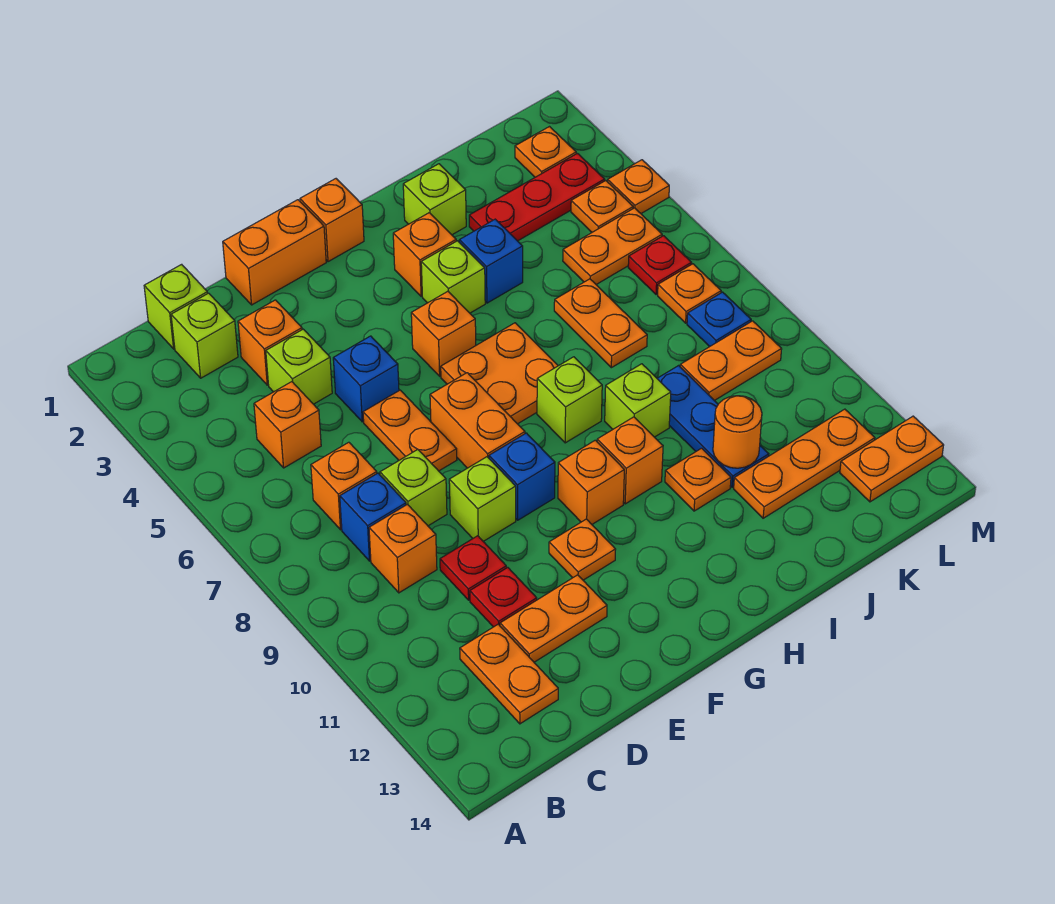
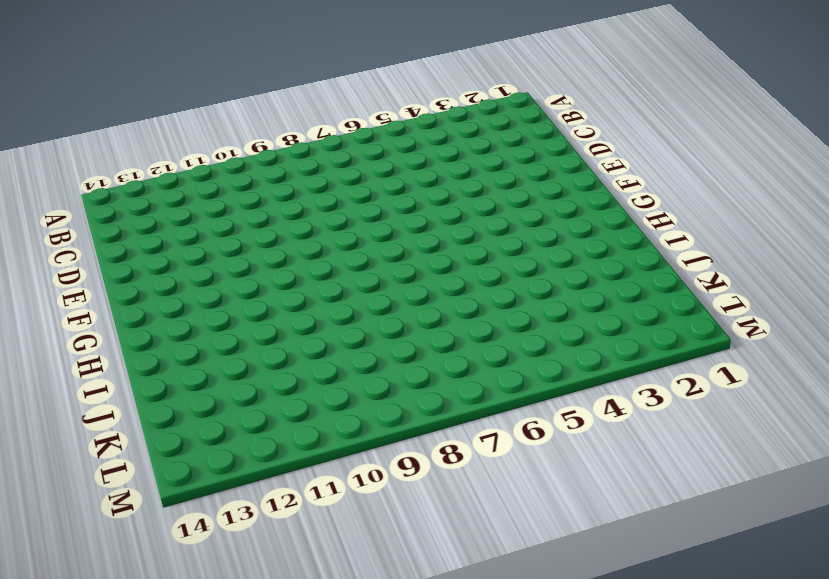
none -> lime brick C1 level 1
none -> lime brick C2 level 1
none -> orange brick C5 level 1
none -> orange brick C7 level 1

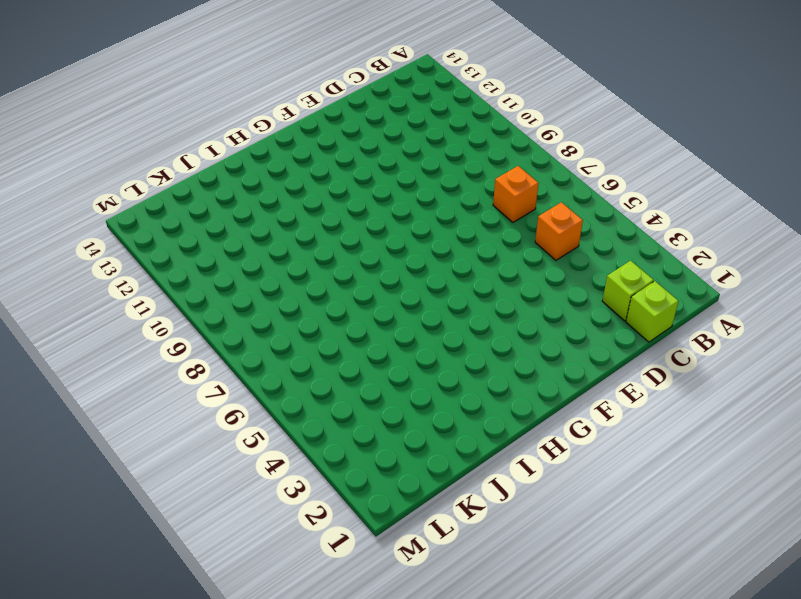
none -> blue brick C8 level 1
none -> orange brick C9 level 1
none -> orange plate C12:C13 level 1
none -> orange brick D3 level 1

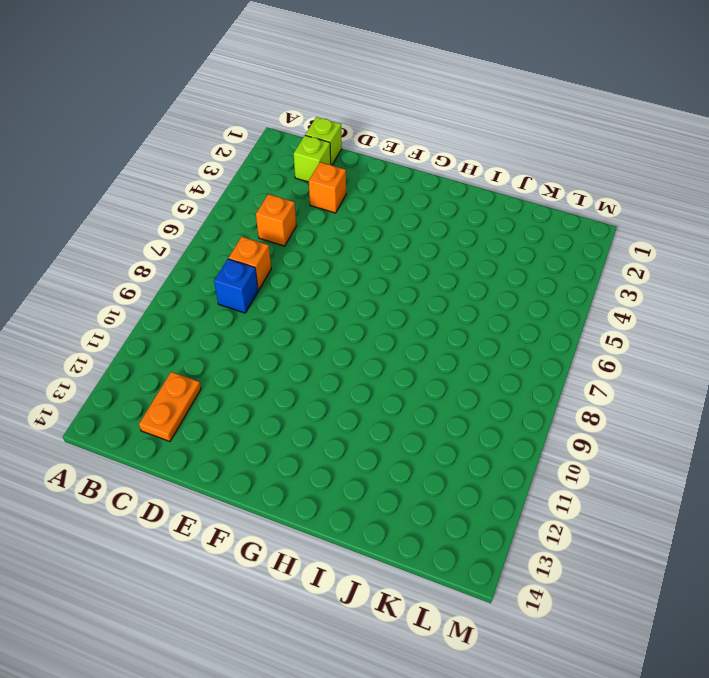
none -> orange brick C9 level 1
none -> lime brick D4 level 1
none -> lime brick D8 level 1
none -> red plate D10 level 1

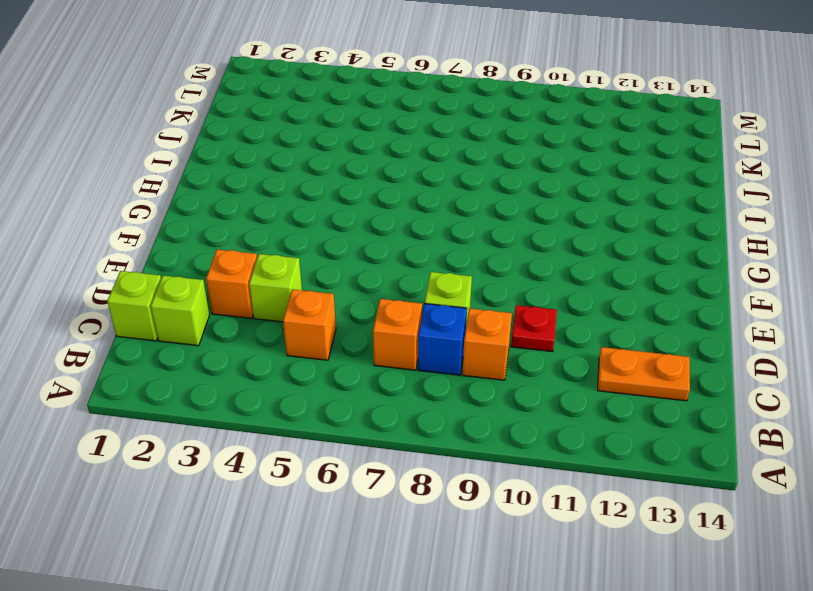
none -> red plate D11 level 1
none -> orange plate D12:E12 level 1
none -> orange brick E1:F1 level 1
none -> blue brick E5 level 1

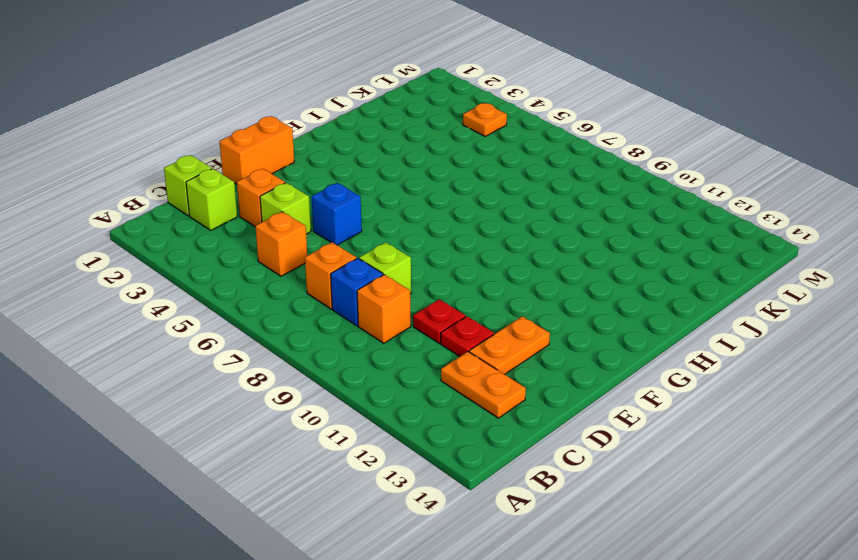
none -> orange plate E6:E7 level 1
none -> lime brick E9 level 1
none -> orange brick F7:F8 level 1
none -> blue brick F9 level 1

